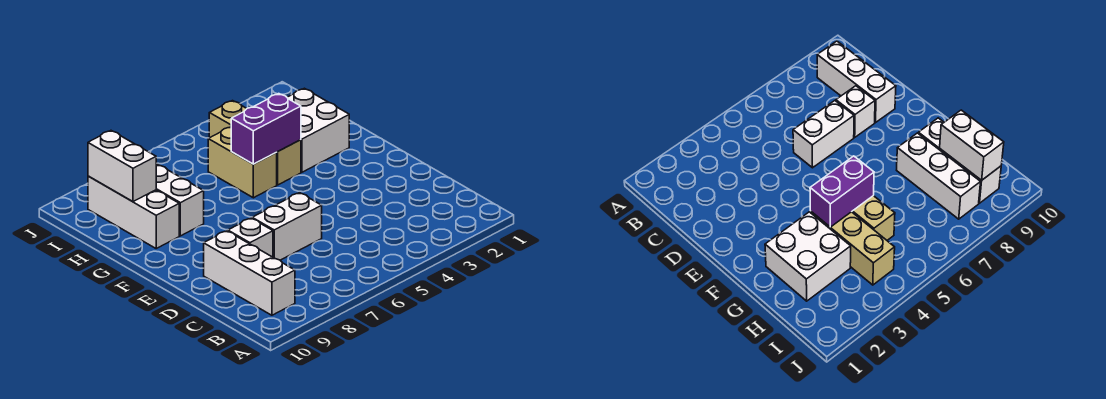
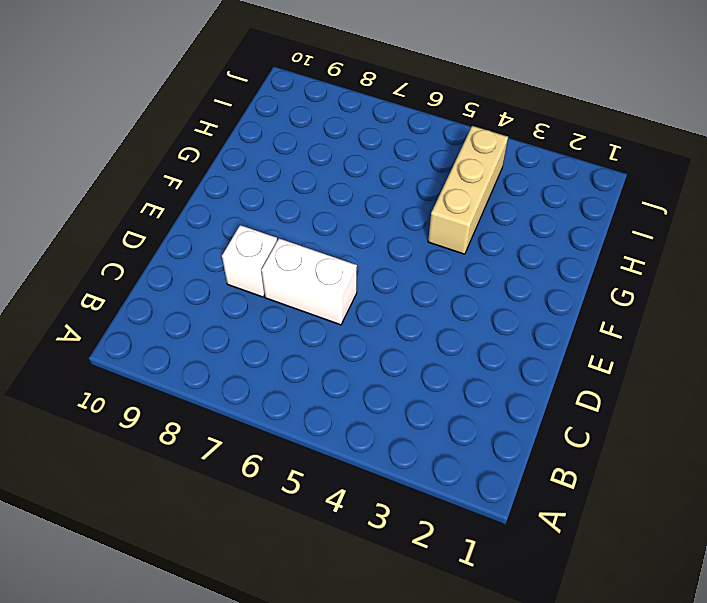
none -> white brick B9:D9 level 1
none -> white brick G2:H3 level 1

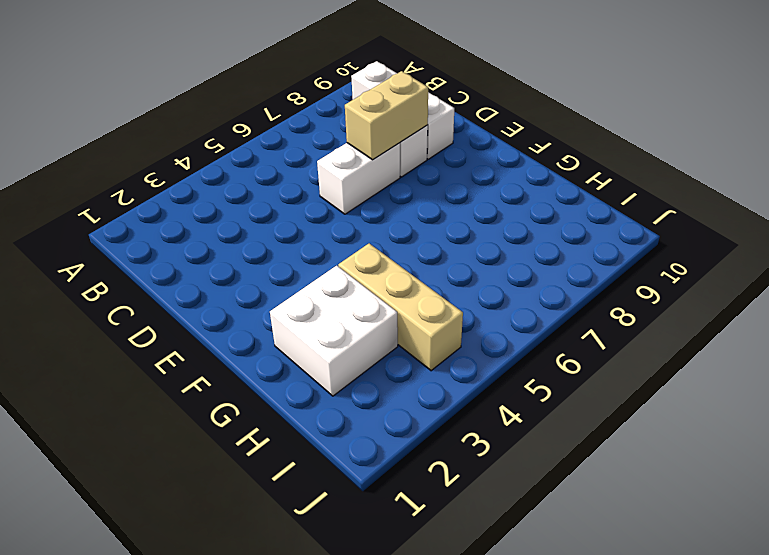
tan brick D7:D8 level 2 -> tan brick G5:H5 level 1
none -> white brick G8:I8 level 1
none -> white brick G9:I9 level 1

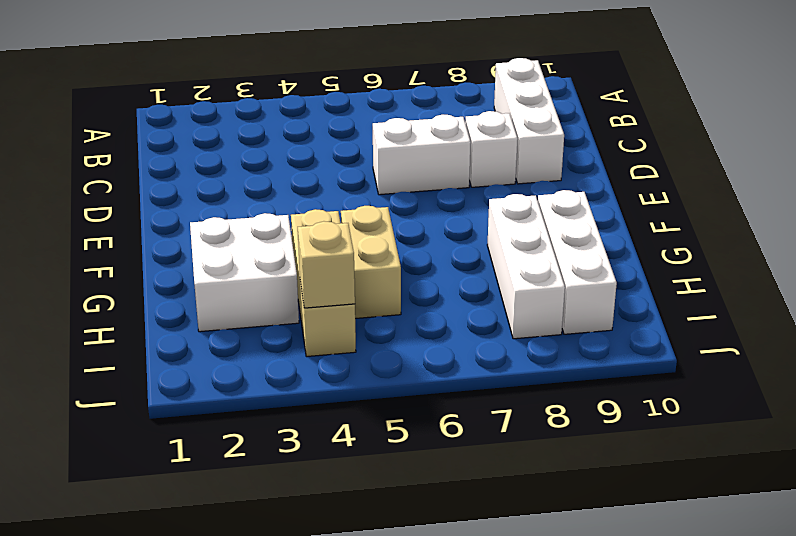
tan brick I4 level 2 -> none
none -> purple brick G4:G5 level 2
none -> white brick H9:I9 level 2

